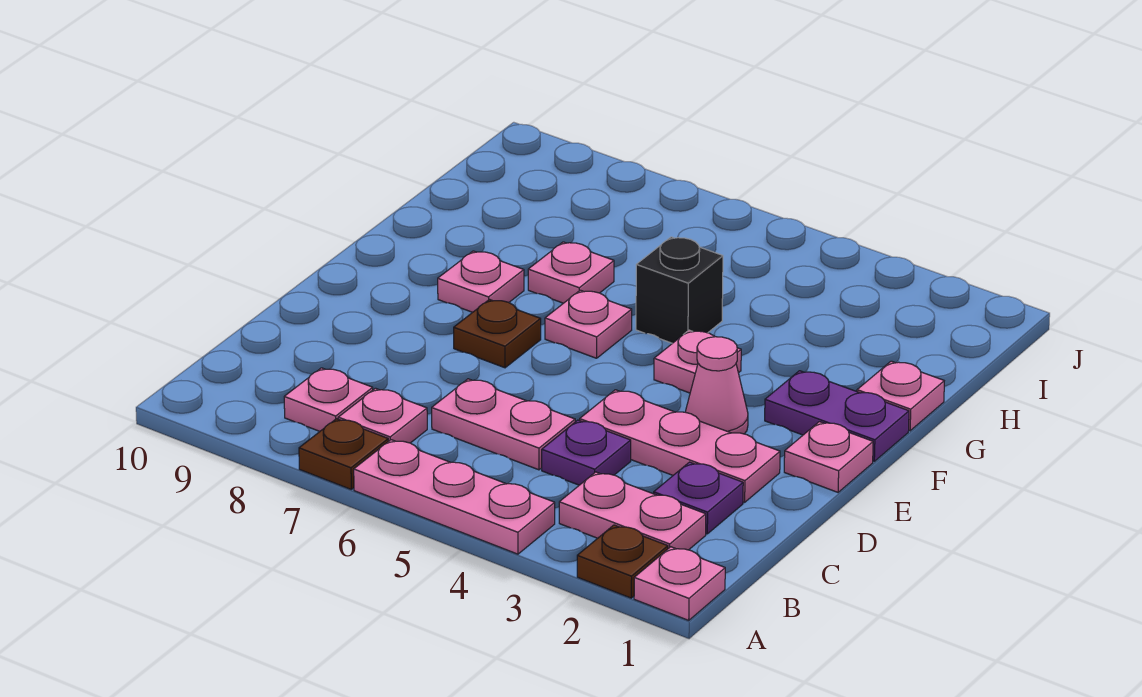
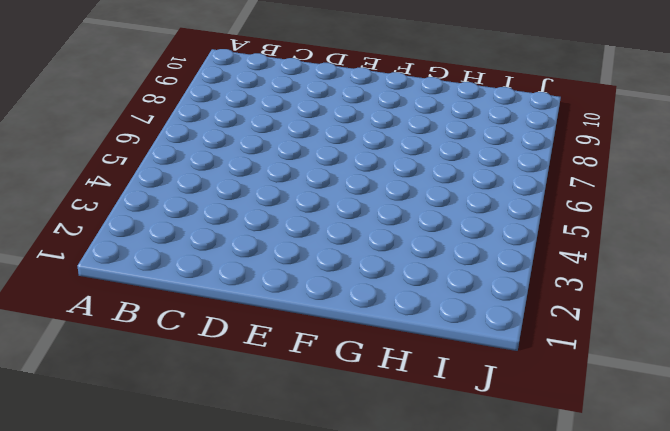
none -> pink plate A1 level 1
none -> brown plate A2 level 1
none -> pink plate A4:A6 level 1

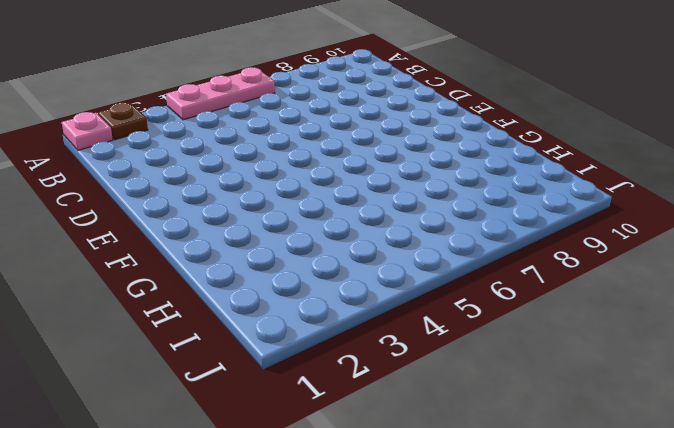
none -> brown plate A7 level 1
none -> pink plate B2:B3 level 1
none -> pink plate B7 level 1

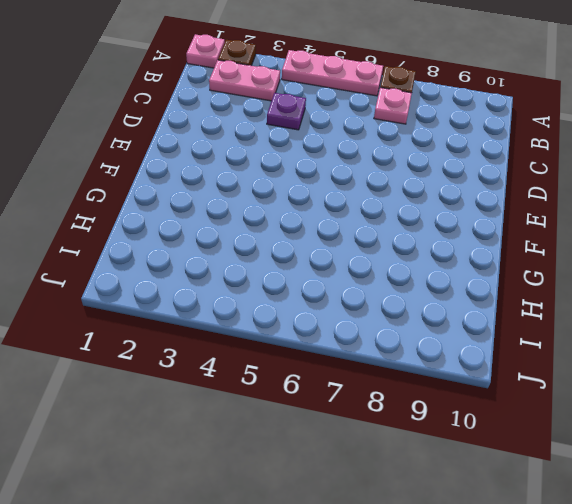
none -> pink plate B8 level 1
none -> purple plate C2 level 1
none -> pink plate C5:C6 level 1

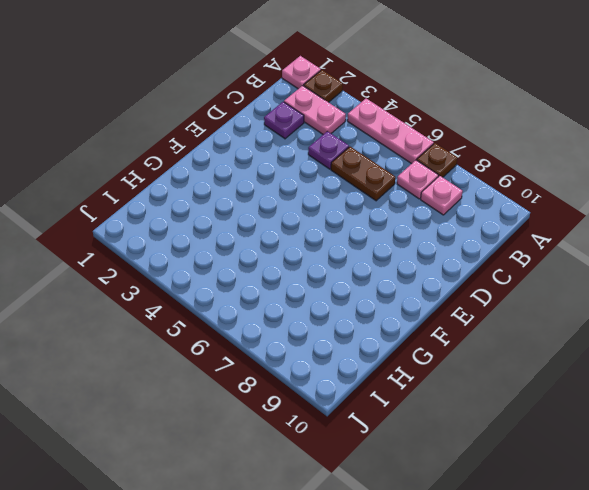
brown plate C5:C6 level 1 -> pink plate C5:C6 level 1
none -> pink plate D2:D4 level 1
none -> pink plate E1 level 1
none -> pink cone E3 level 1

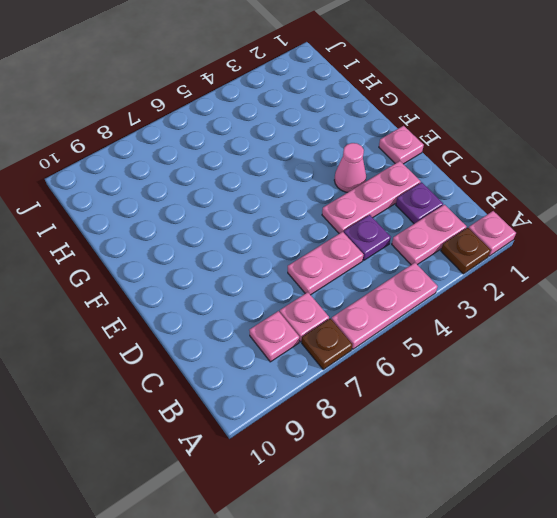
none -> brown plate E7 level 1
none -> purple plate F1:F2 level 1
none -> pink plate F4 level 1

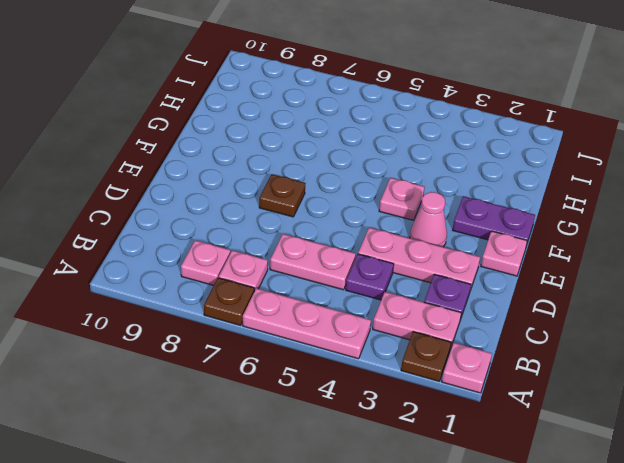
none -> pink plate F6 level 1
none -> pink plate F8 level 1
none -> pink plate G1 level 1

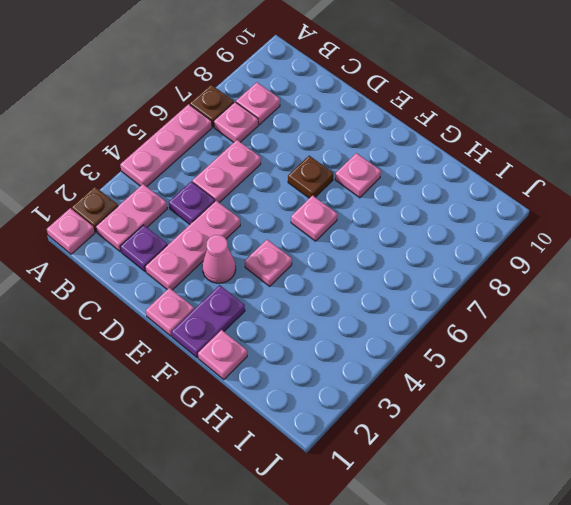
none -> black brick G5 level 1
none -> pink plate G7 level 1

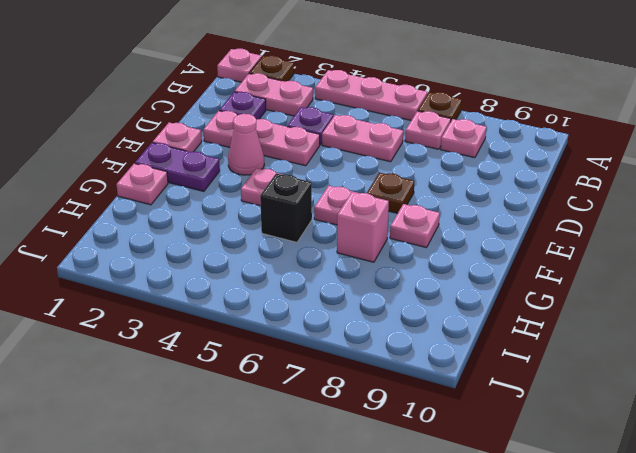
pink brick G7 level 1 -> pink plate G7 level 1

